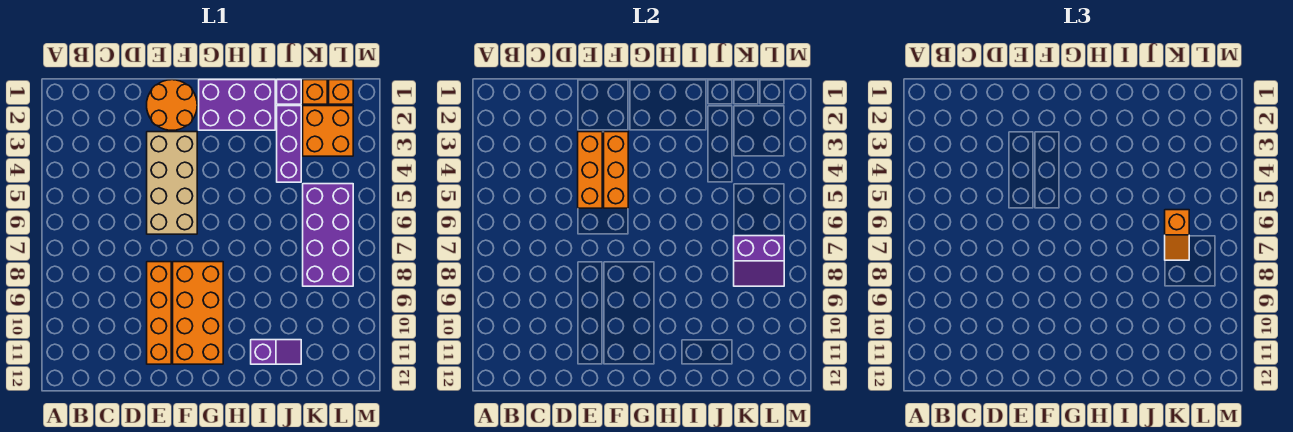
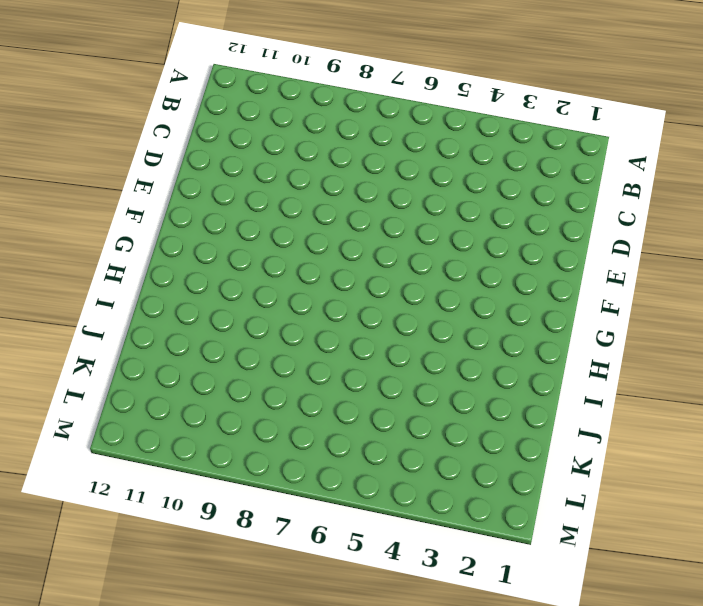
none -> orange round brick E1:F2 level 1
none -> tan brick E3:F6 level 1
none -> orange brick E8:E11 level 1

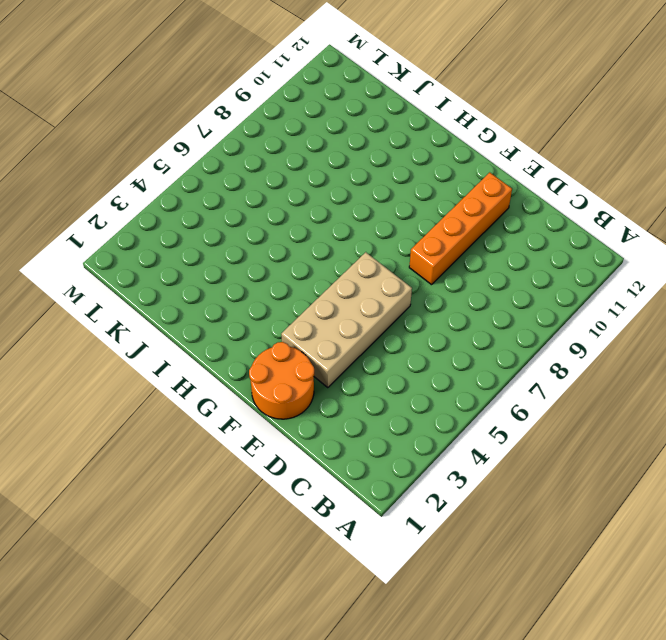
none -> orange brick F8:G11 level 1
none -> purple brick G1:I2 level 1
none -> purple slope I11:J11 level 1 top I

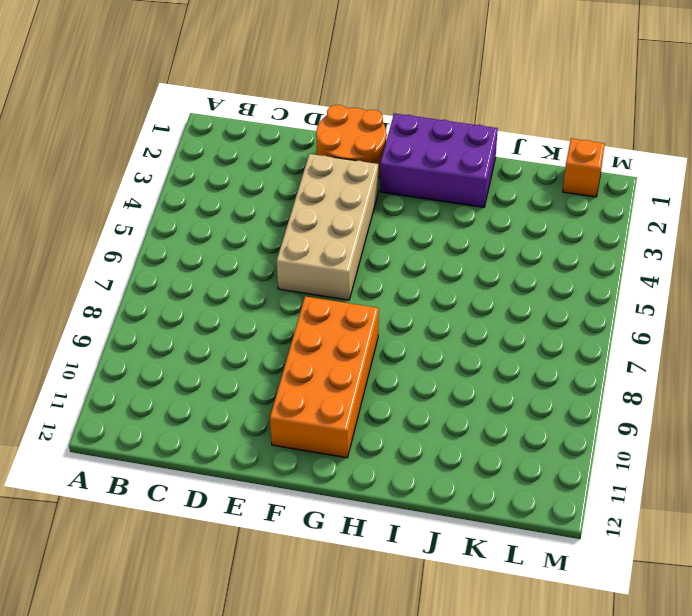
none -> orange brick E8:E11 level 1
none -> purple slope I11:J11 level 1 top I
none -> purple brick J1 level 1

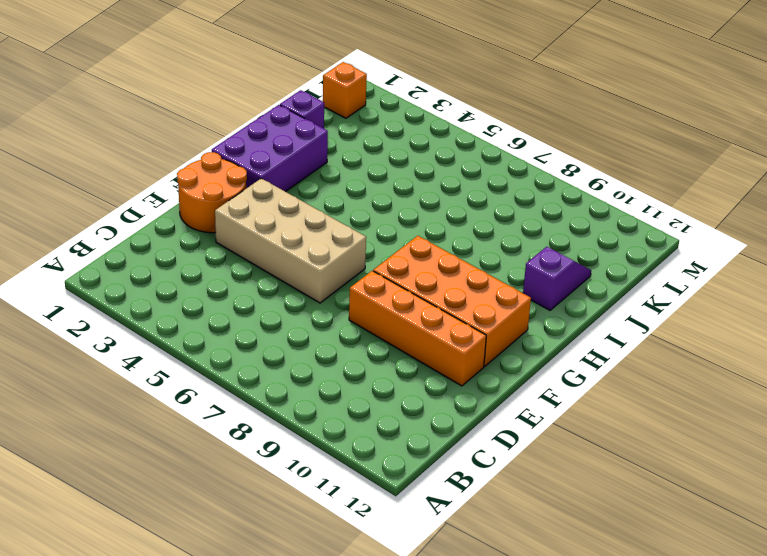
none -> purple brick J2:J4 level 1
none -> orange brick K1 level 1
none -> orange brick K2:L3 level 1

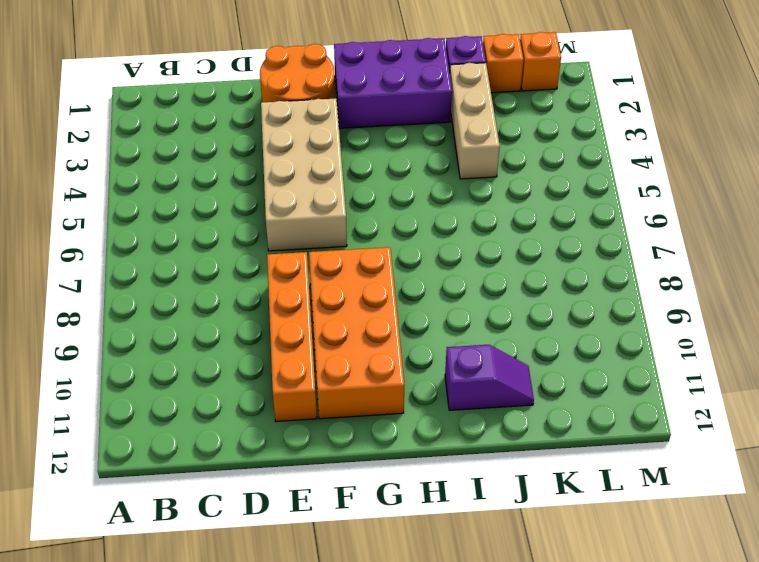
tan brick J2:J4 level 1 -> purple brick J2:J4 level 1
none -> orange brick K2:L3 level 1
none -> purple brick K5:L8 level 1
none -> orange brick E3:E5 level 2

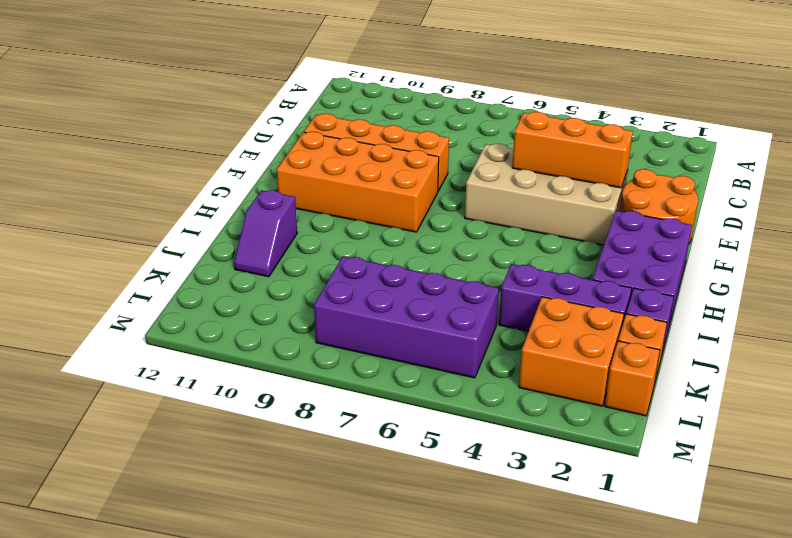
none -> orange brick F3:F5 level 2
none -> purple slope K7:L8 level 2 top 7
none -> orange slope K6:K7 level 3 top 6

